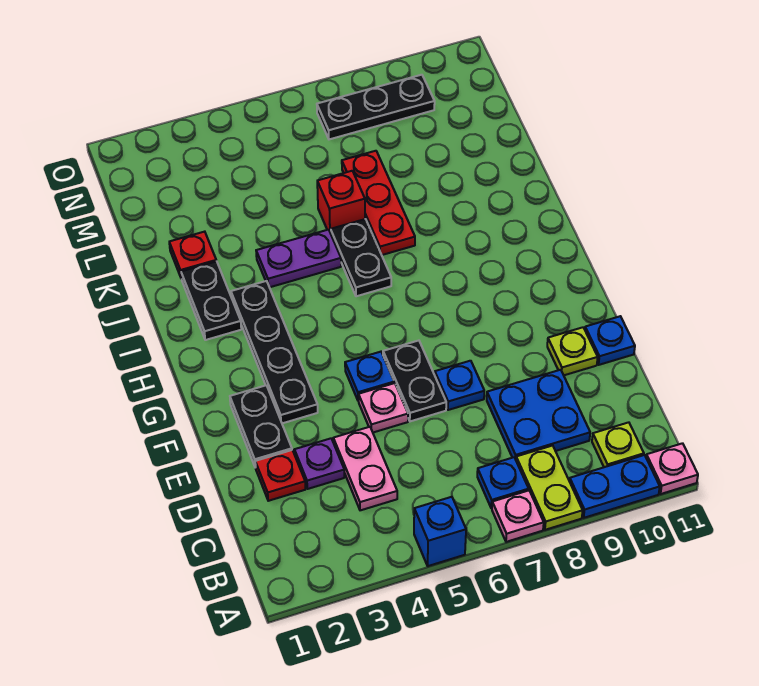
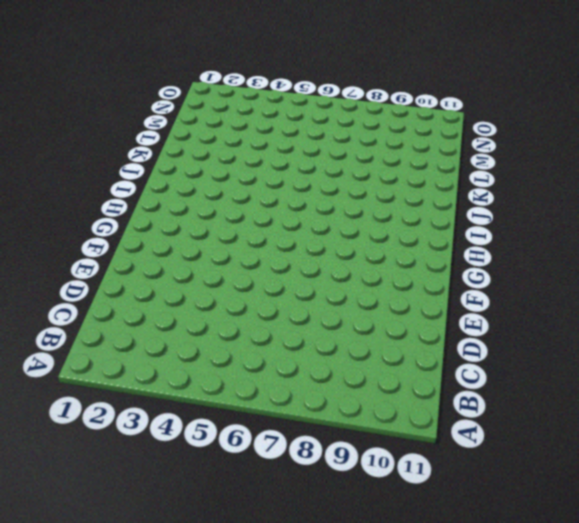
none -> blue brick A5 level 1
none -> pink plate A7 level 1
none -> lime plate A8:B8 level 1

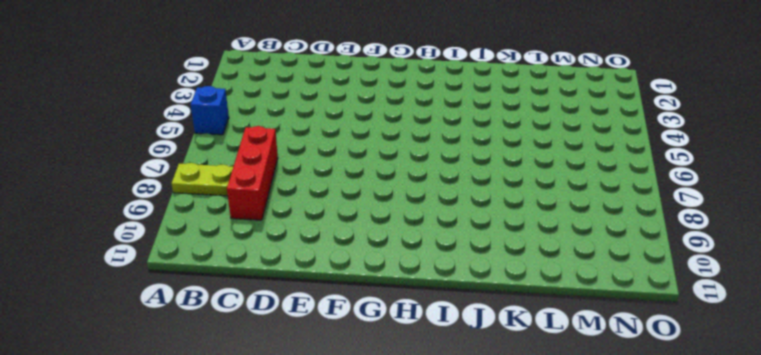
red brick C7:C9 level 1 -> blue plate C8:D9 level 1
none -> pink plate A7 level 1
none -> blue plate A9:A10 level 1
none -> pink plate A11 level 1

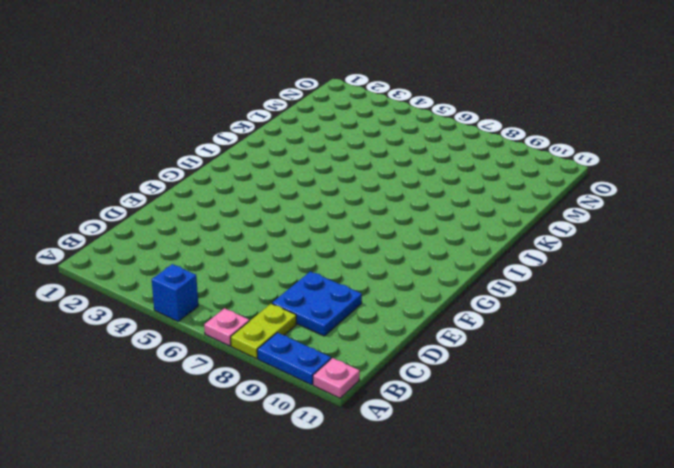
none -> blue plate B7 level 1
none -> lime plate B10 level 1
none -> pink plate C4:D4 level 1

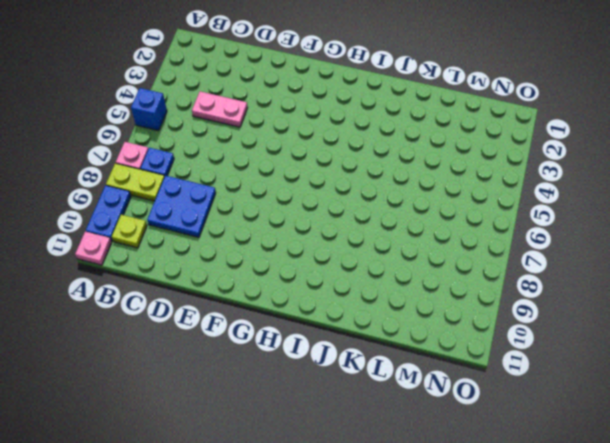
none -> red plate D2 level 1
none -> purple plate D3 level 1
none -> black plate E2:F2 level 1

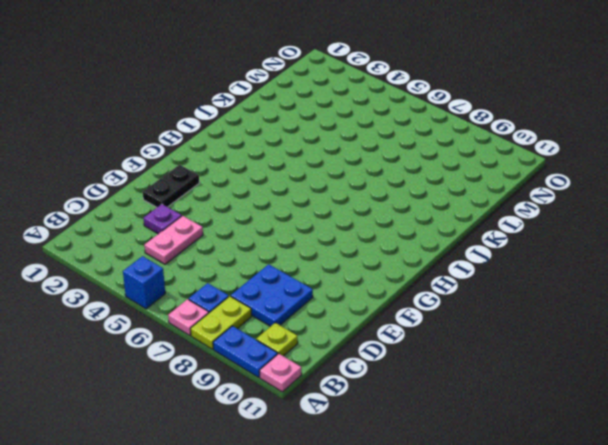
none -> red plate D2 level 1
none -> pink plate E5 level 1
none -> black plate E6:F6 level 1

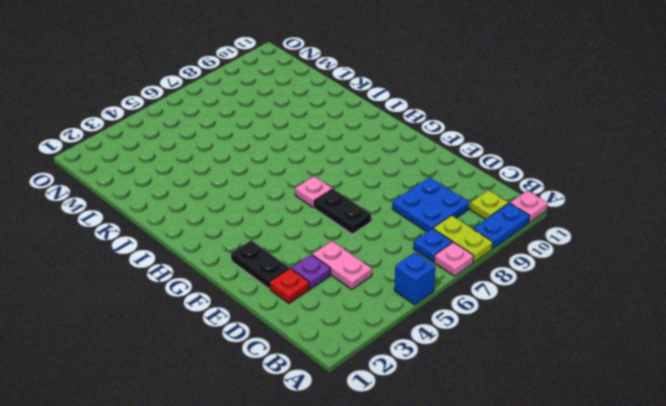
pink plate G6 level 1 -> pink plate E5 level 1
none -> blue plate E7 level 1
none -> lime plate E10 level 1
none -> blue plate E11 level 1

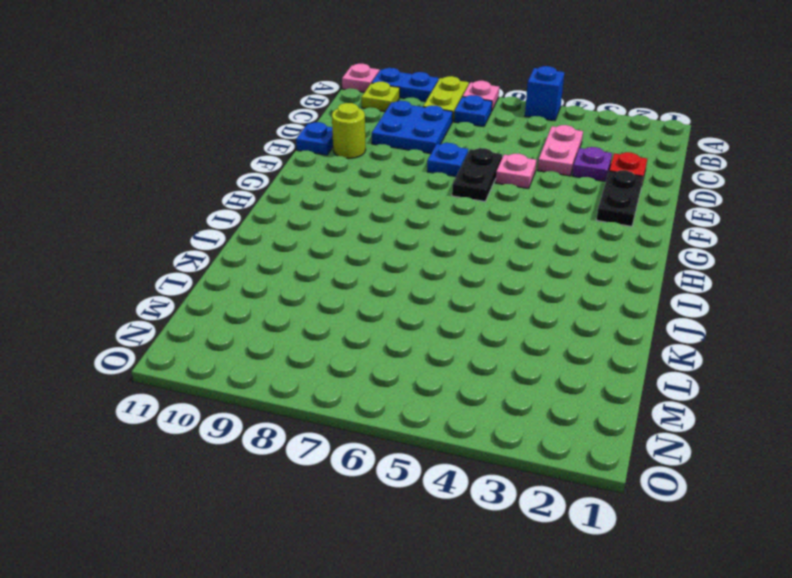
lime round brick E10 level 1 -> lime plate E10 level 1
none -> black plate F3:I3 level 1
none -> blue plate F5 level 1
none -> black plate I2:J2 level 1

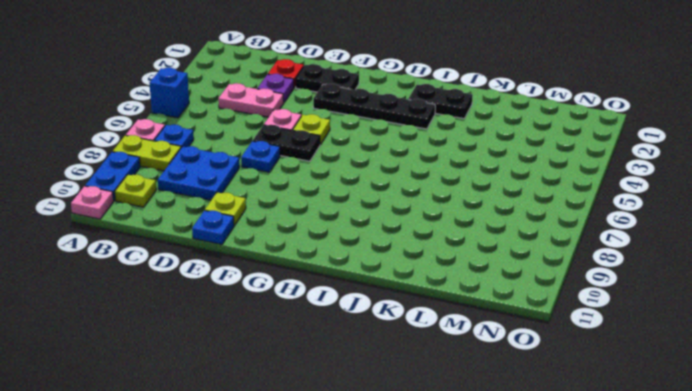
lime plate F5 level 1 -> blue plate F5 level 1
none -> black plate I6:J6 level 1
none -> purple plate J4:J5 level 1
none -> red plate J7:L7 level 1

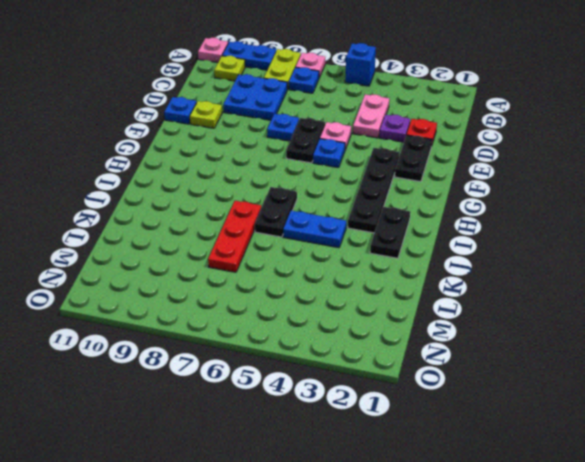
blue plate J4:J5 level 1 -> purple plate J4:J5 level 1
none -> red plate K2 level 1
none -> red brick K6 level 1
none -> black plate N7:N9 level 1

